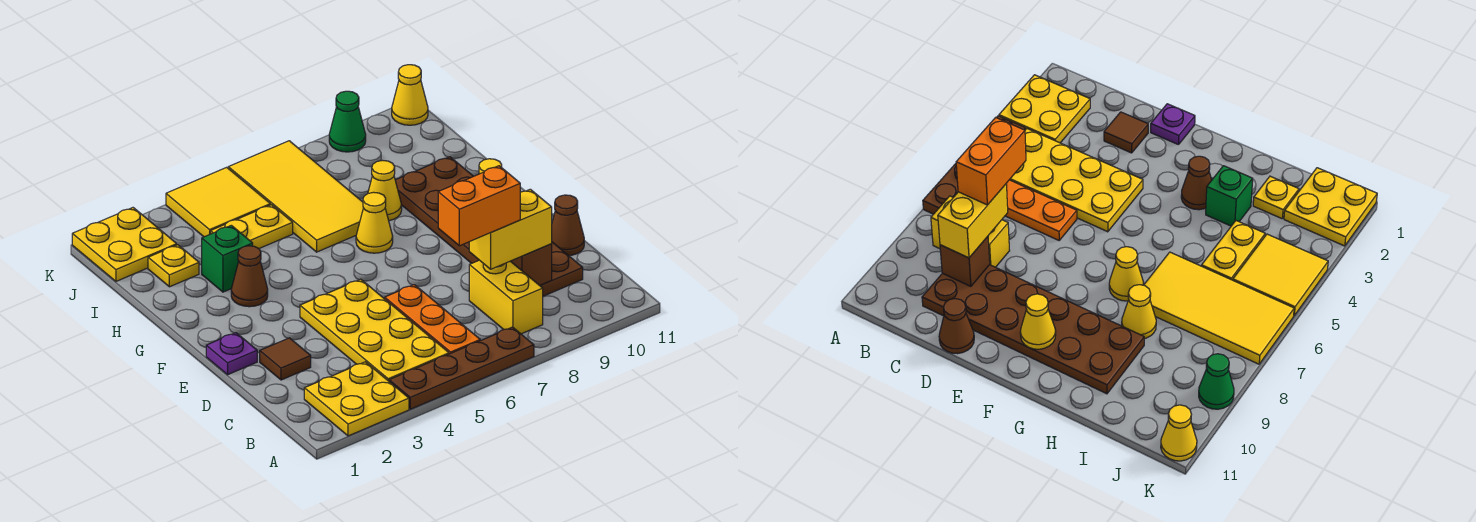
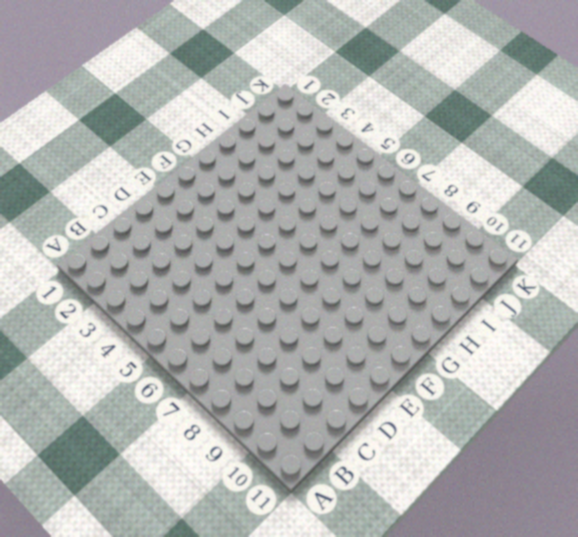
none -> yellow plate A2:B3 level 1
none -> brown plate A4:A7 level 1
none -> yellow plate B4:E5 level 1

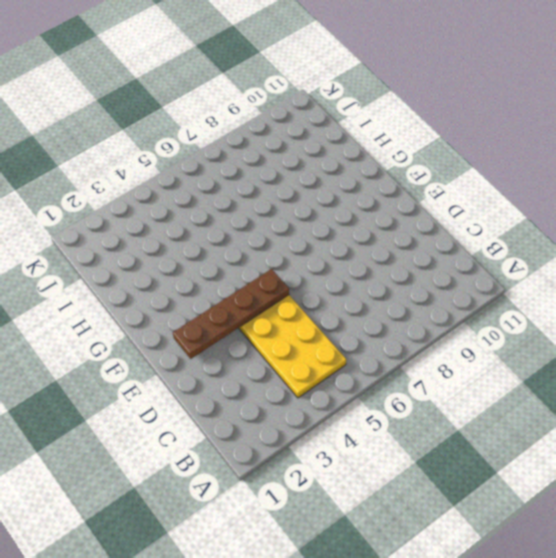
brown plate E2:E5 level 2 -> brown plate A4:A7 level 1
none -> yellow plate A2:B3 level 1
none -> orange plate B6:D6 level 1
none -> yellow brick B8:C8 level 1

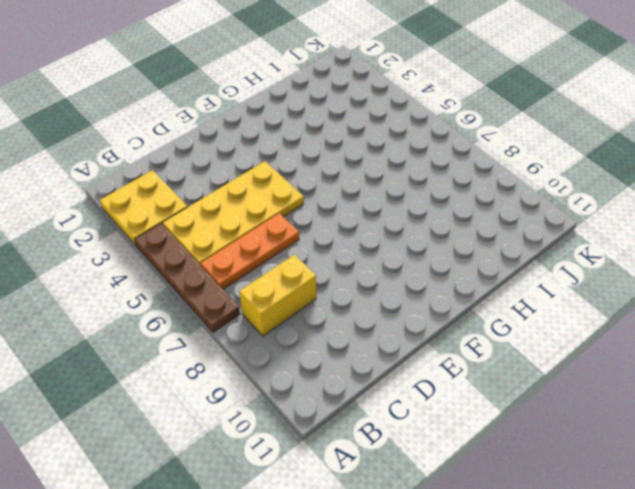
none -> brown plate C9:H10 level 1
none -> brown tile D2 level 1
none -> brown cone D11 level 1

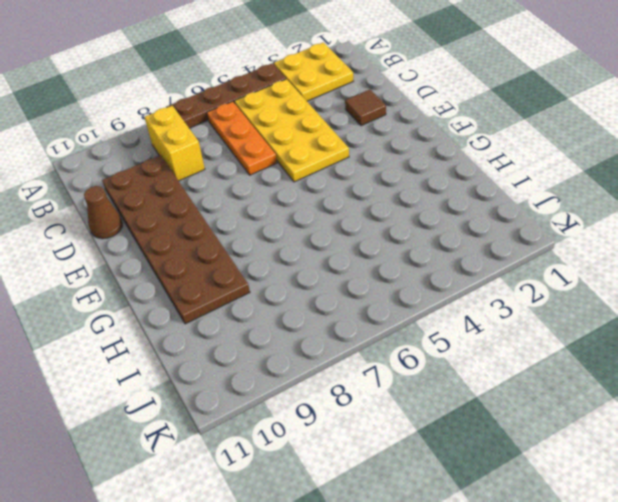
none -> purple plate E1 level 1
none -> brown cone G3 level 1
none -> yellow cone G7 level 1

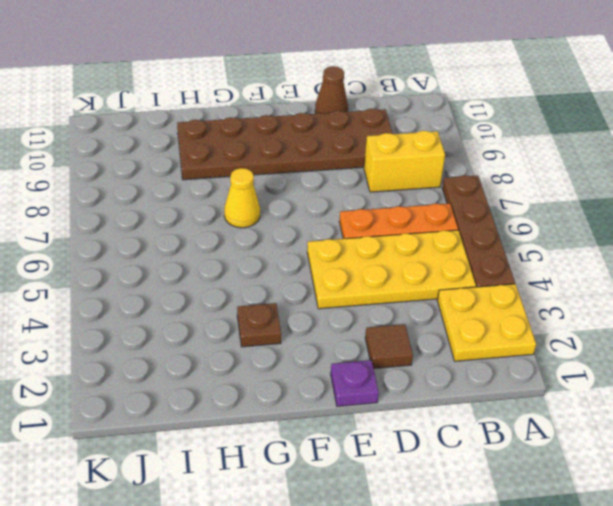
brown plate G3 level 1 -> brown cone G3 level 1
none -> green brick H3 level 1
none -> yellow tile H6:K7 level 1
none -> yellow cone H8 level 1

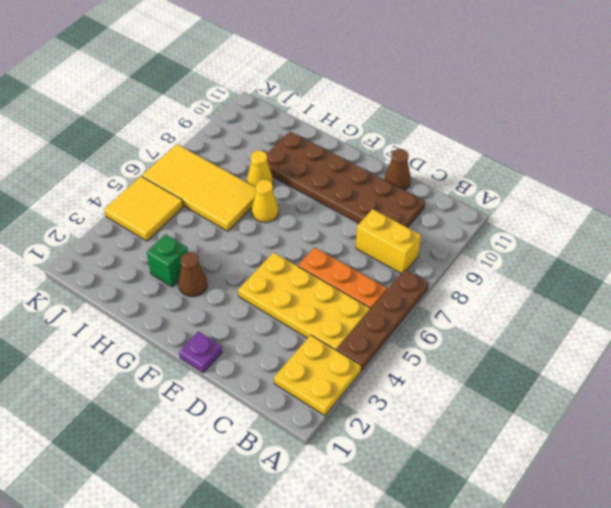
none -> brown tile D2 level 1
none -> yellow plate I2 level 1
none -> yellow plate I4:I5 level 1

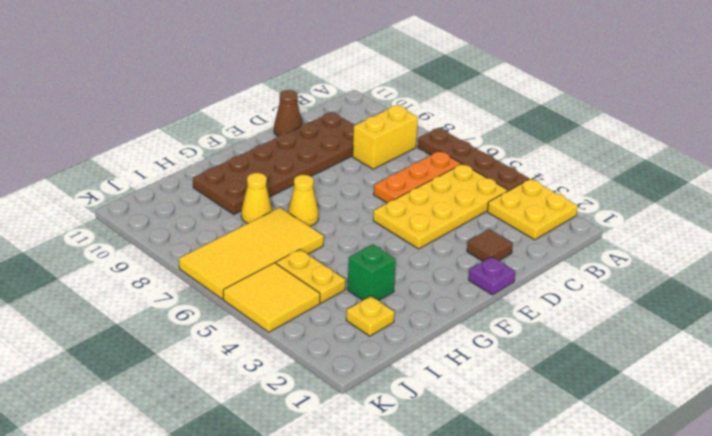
none -> brown cone G3 level 1
none -> yellow plate J1:K2 level 1
none -> green cone K9 level 1

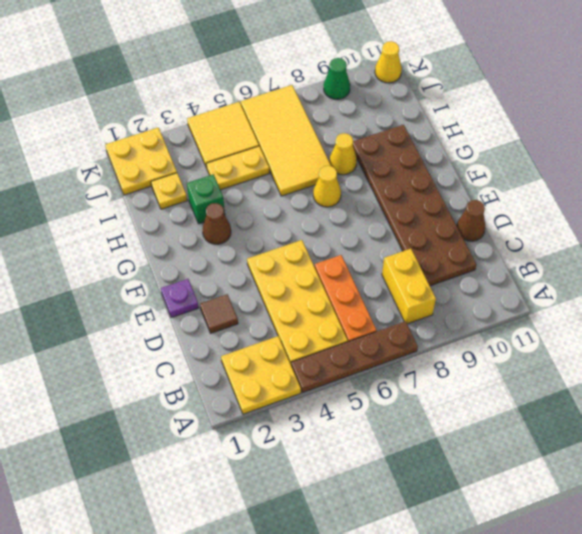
none -> brown brick C9 level 2
none -> yellow cone F10 level 2
none -> yellow brick C8:C9 level 3

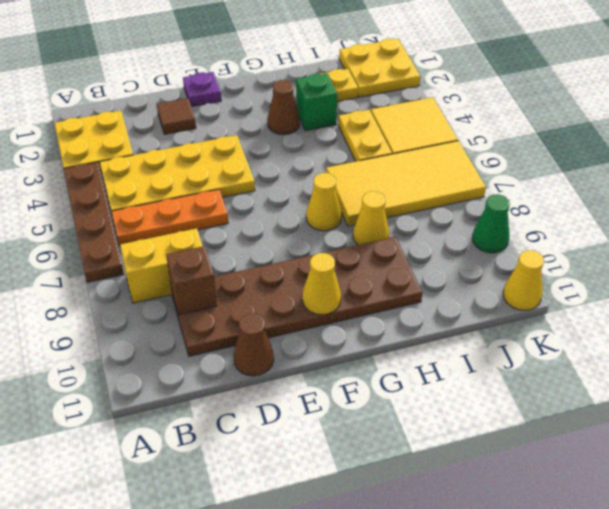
none -> yellow brick C8:C9 level 3
none -> orange brick C7:C8 level 4

